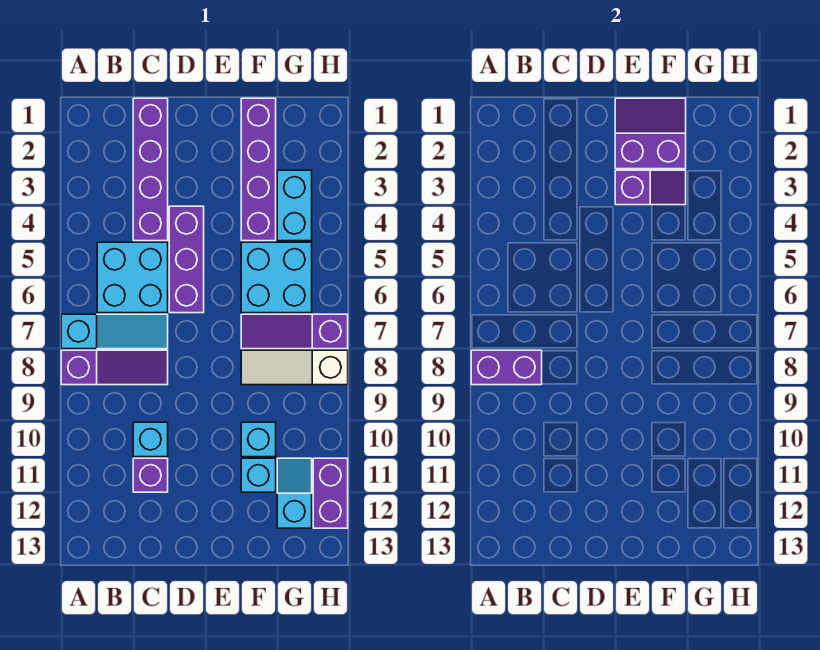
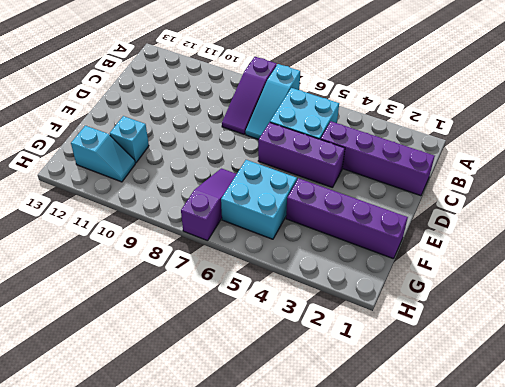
none -> cyan brick C10 level 1
none -> purple brick C11 level 1
none -> white slope F8:H8 level 1 top H

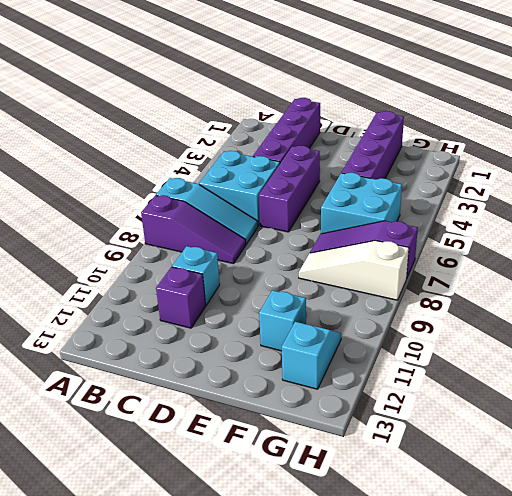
none -> cyan brick F10 level 1
none -> cyan brick G3:G4 level 1
none -> purple brick H11:H12 level 1

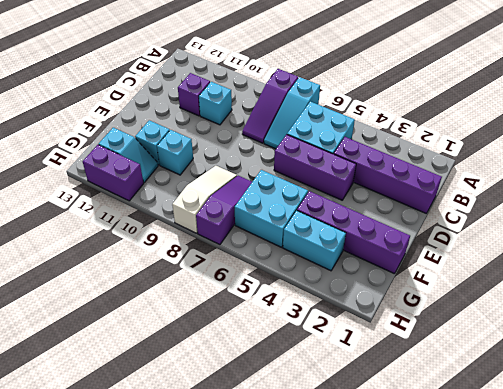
none -> purple brick A8:B8 level 2
none -> purple slope E1:F2 level 2 top 2
none -> purple slope E3:F3 level 2 top E

